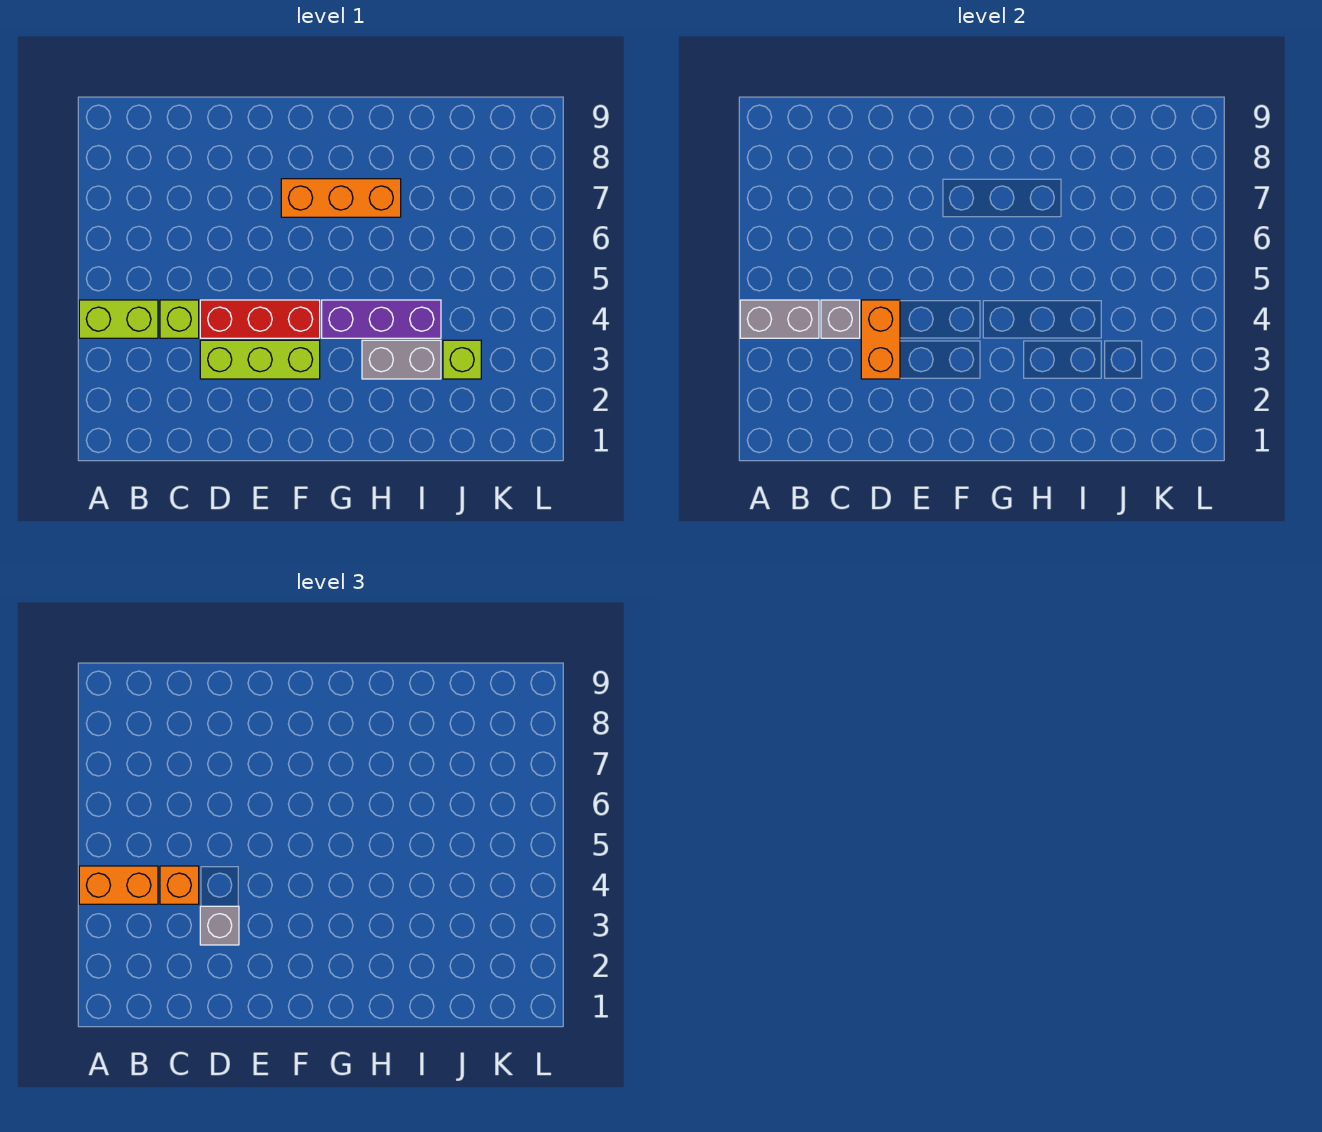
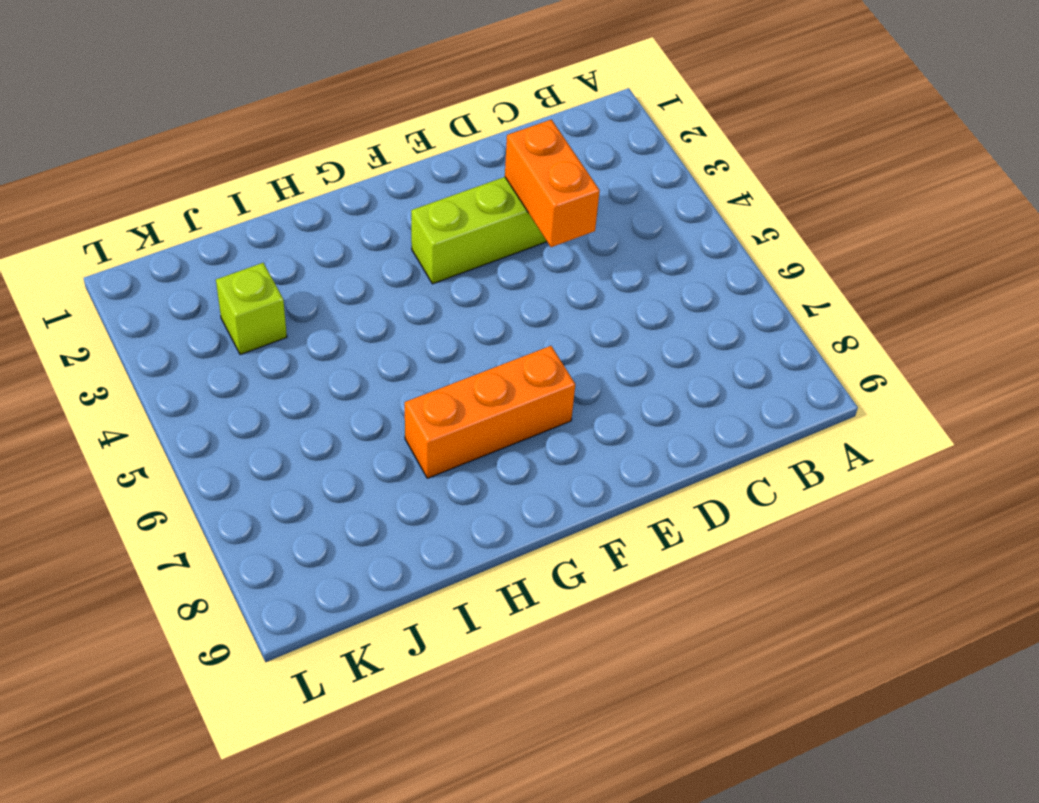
none -> lime brick A4:B4 level 1
none -> lime brick C4 level 1
none -> red brick D4:F4 level 1

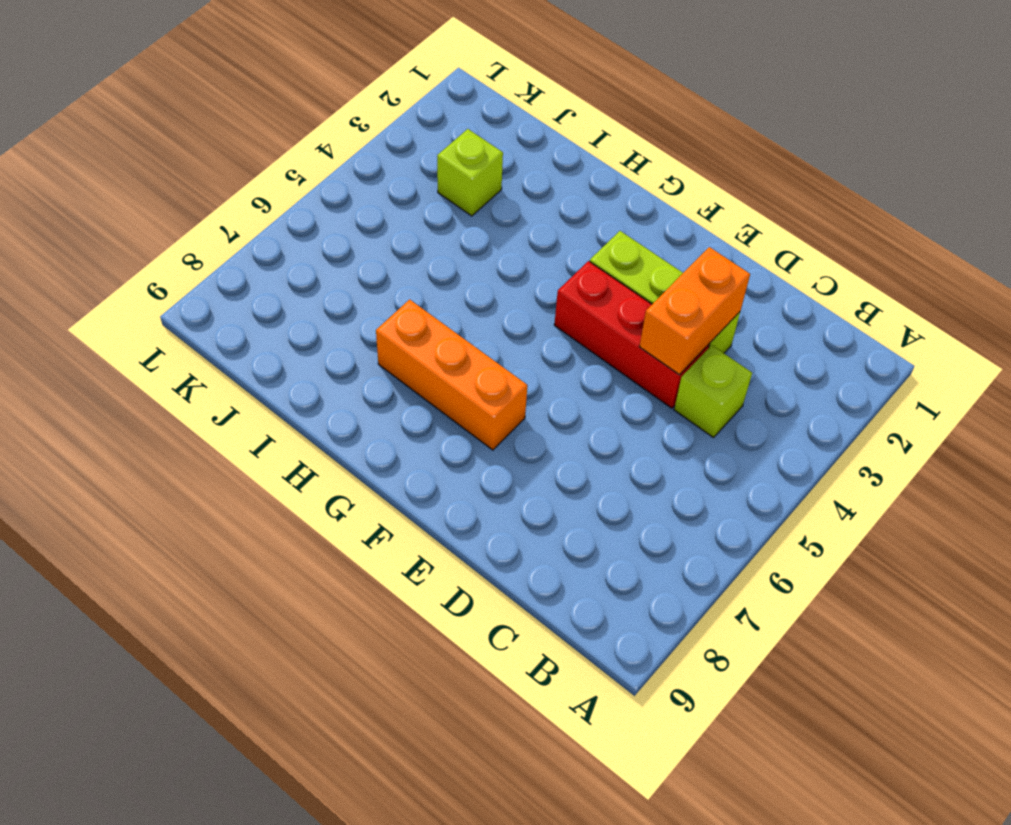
none -> lime brick A4:B4 level 1
none -> purple brick G4:I4 level 1
none -> grey brick H3:I3 level 1

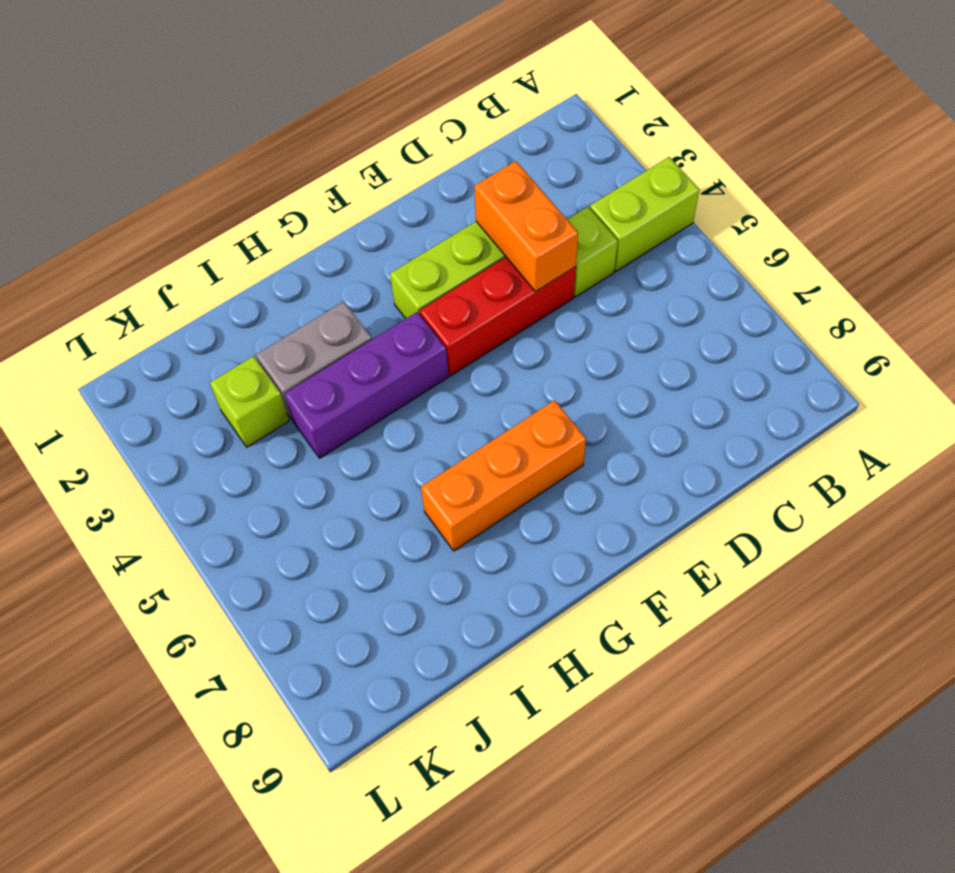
none -> grey brick A4:B4 level 2
none -> grey brick C4 level 2
none -> orange brick A4:B4 level 3

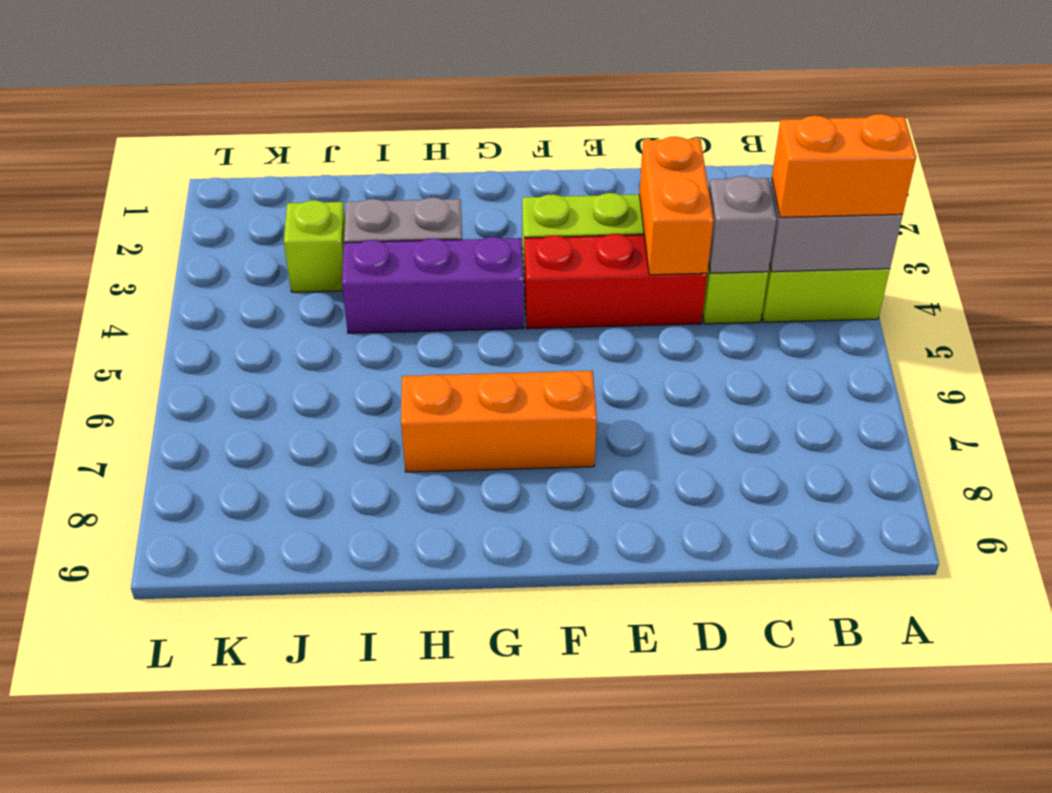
none -> orange brick C4 level 3
none -> grey brick D3 level 3

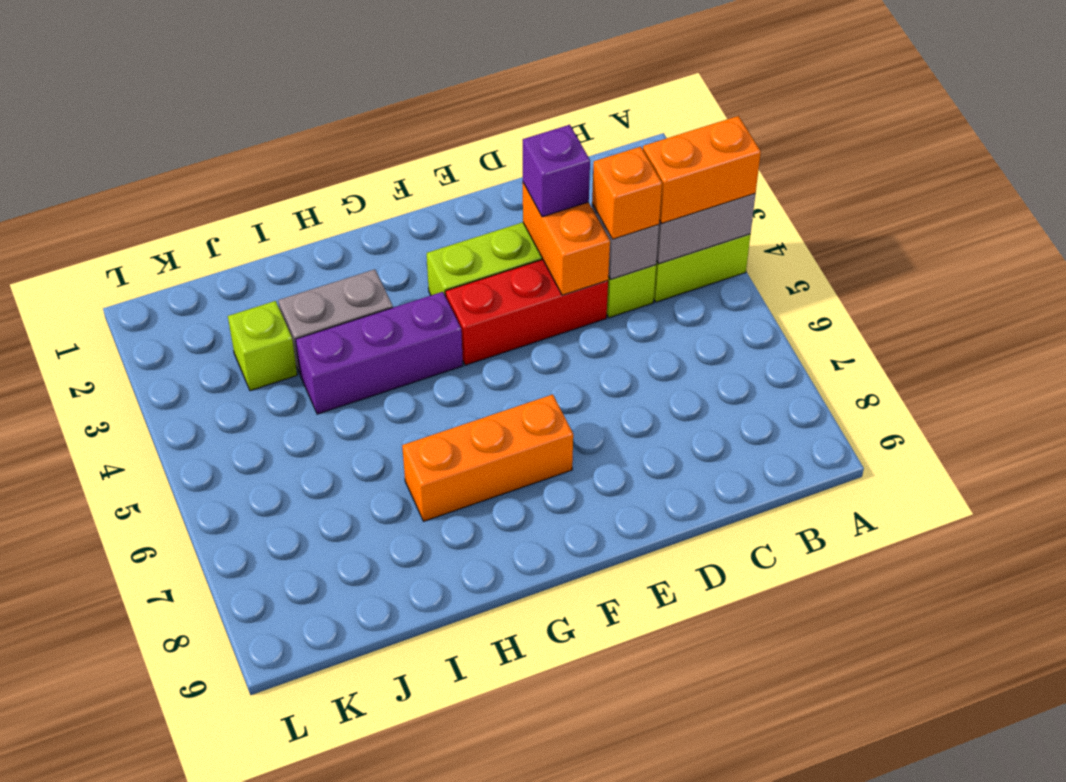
purple brick D3 level 3 -> grey brick D3 level 3

